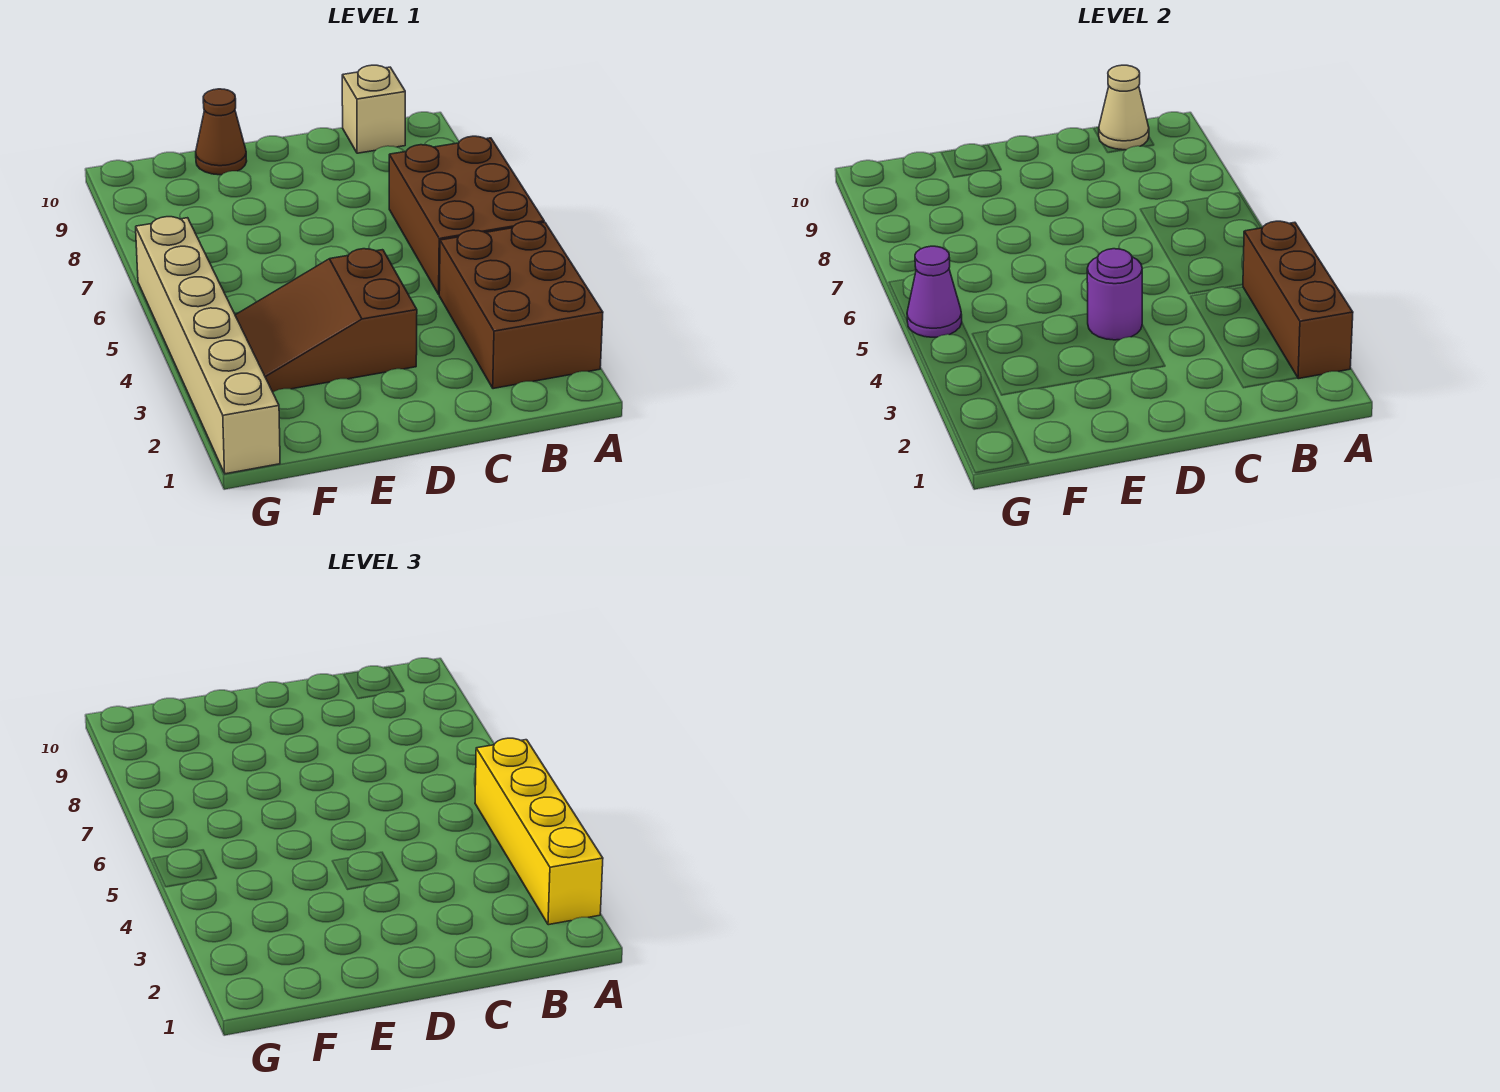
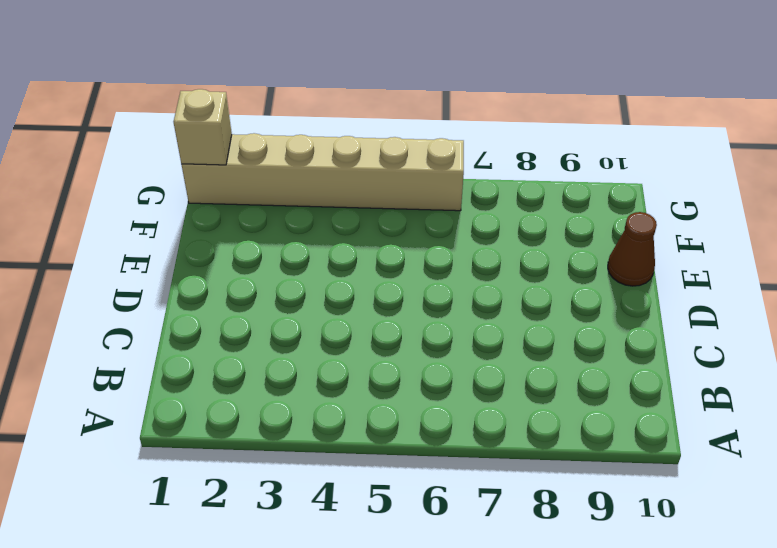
tan brick G1 level 2 -> tan brick B10 level 1
none -> brown brick A2:B4 level 1
none -> brown brick A5:B7 level 1

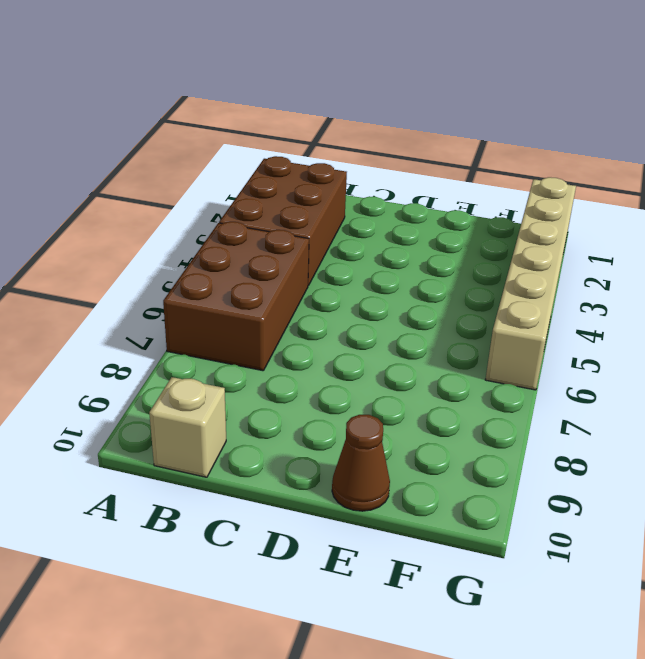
none -> brown slope D3:F4 level 1 top D
none -> brown brick A2:A4 level 2

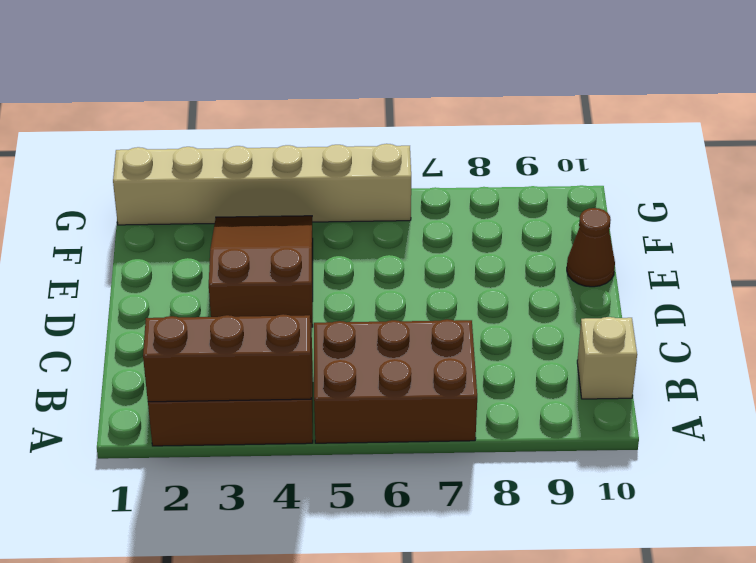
none -> tan cone B10 level 2
none -> purple round brick D4 level 2

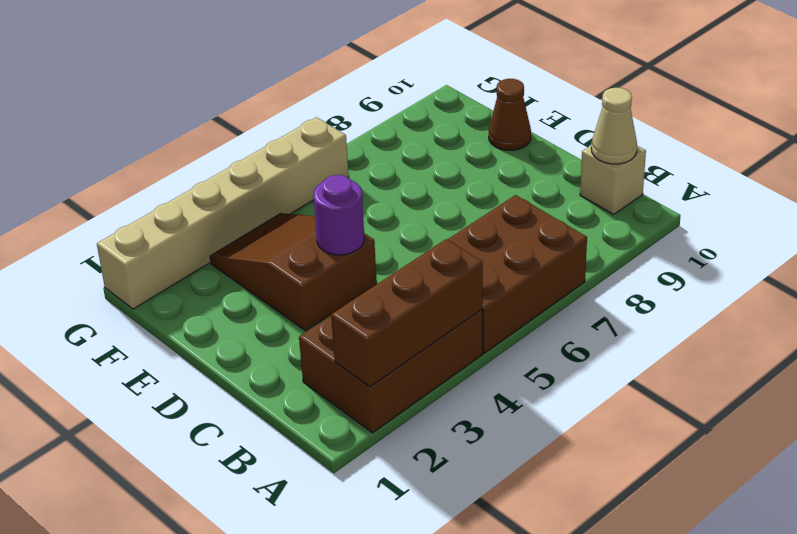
none -> purple cone G5 level 2
none -> yellow brick A2:A5 level 3

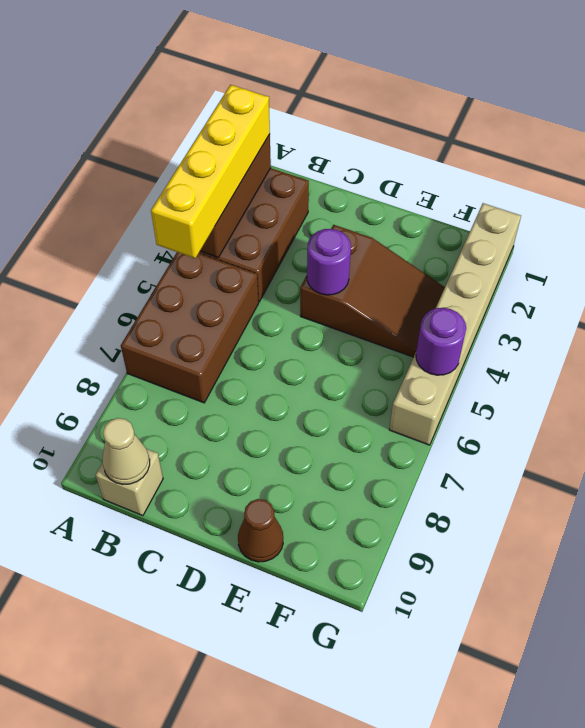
purple round brick G5 level 2 -> purple cone G5 level 2

